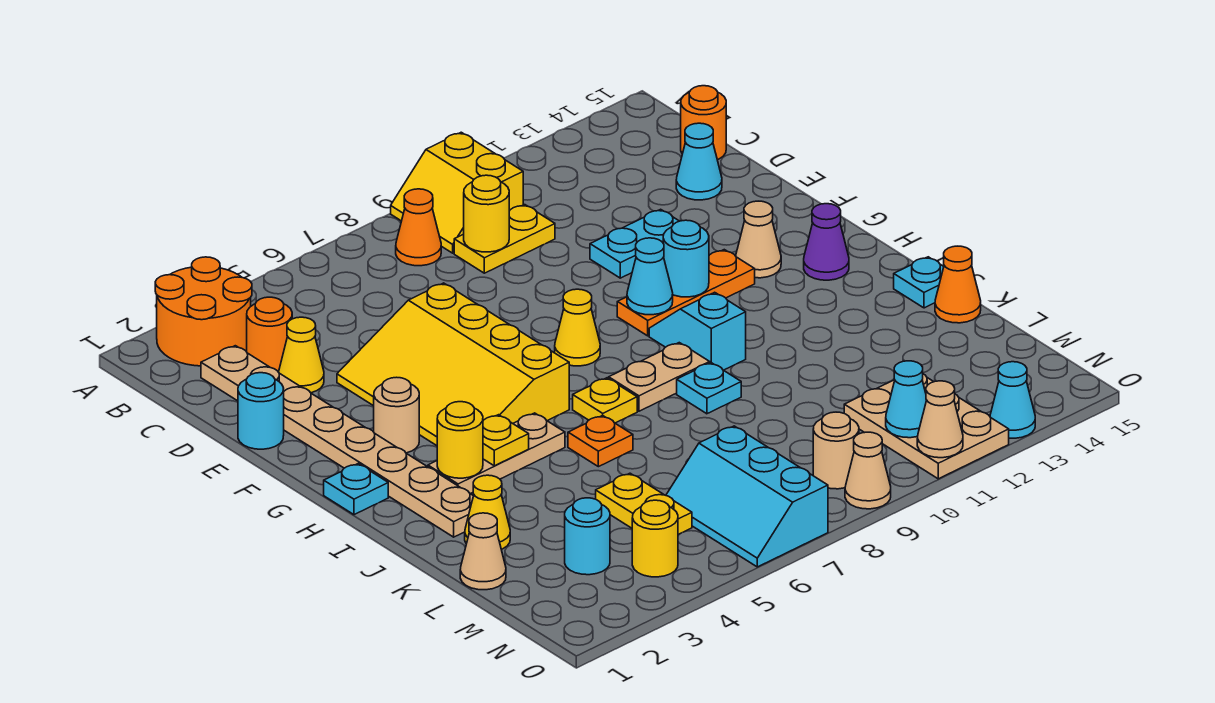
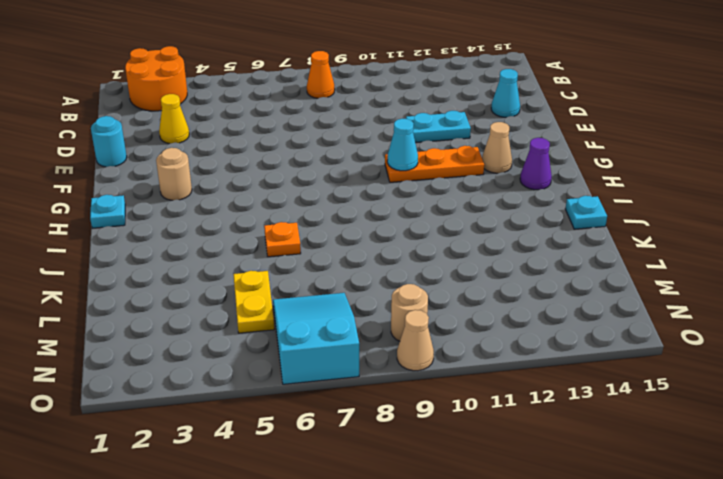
cyan slope M6:O7 level 1 top O -> cyan slope M6:O7 level 1 top 7
none -> yellow slope A9:B10 level 1 top 10
none -> tan plate C2:J2 level 1
none -> orange round brick C3 level 1
none -> yellow plate C9:C10 level 1

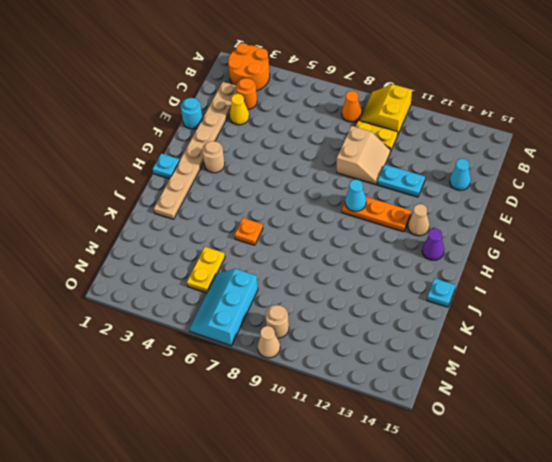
tan slope D9:E10 level 1 top 9 -> none
none -> orange round brick C15 level 1
none -> yellow slope E4:H6 level 1 top 6
none -> yellow cone G8 level 1
none -> cyan slope H10:I10 level 1 top I

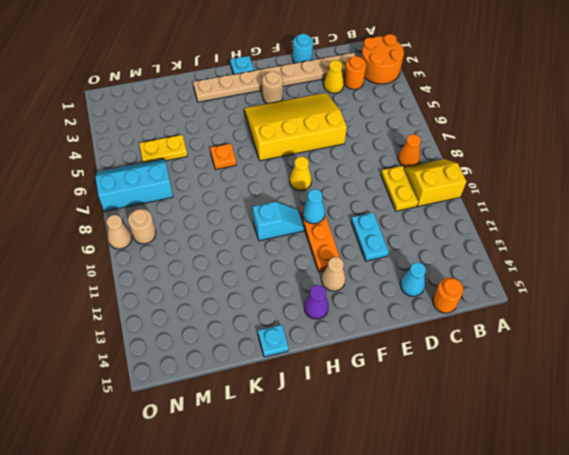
none -> tan plate I3:I5 level 1
none -> yellow plate I7 level 1
none -> tan plate I8:I9 level 1
none -> cyan plate J9 level 1

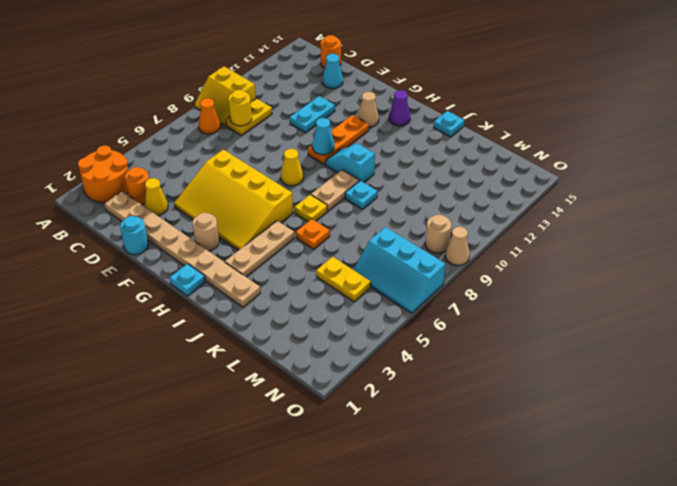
none -> yellow cone K2 level 1
none -> orange cone K15 level 1
none -> tan cone L1 level 1
none -> cyan round brick M3 level 1

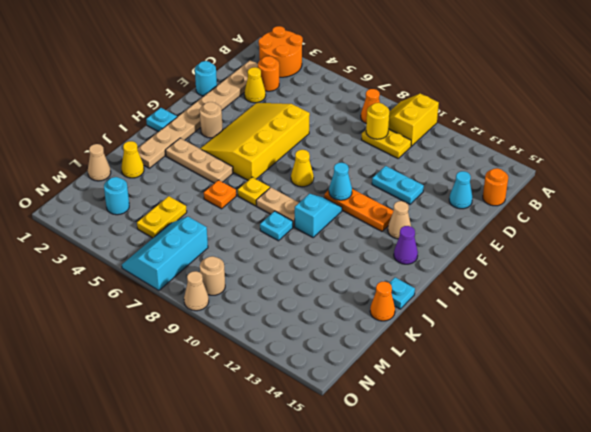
none -> tan plate M11:O12 level 1
none -> yellow round brick N4 level 1
none -> cyan cone O13 level 1
none -> cyan round brick G11 level 2

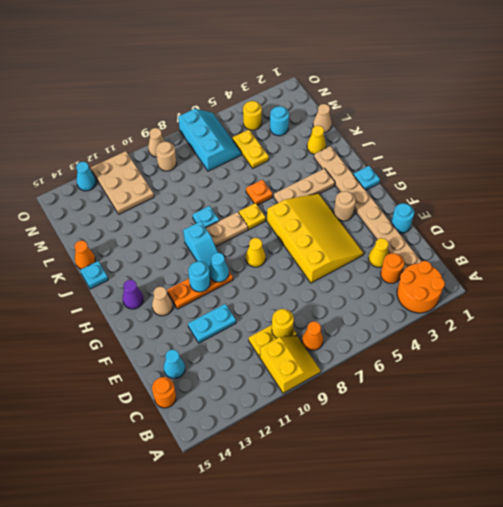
none -> yellow round brick I3 level 2
none -> yellow plate I4 level 2
none -> cyan cone N11 level 2
none -> tan cone O11 level 2

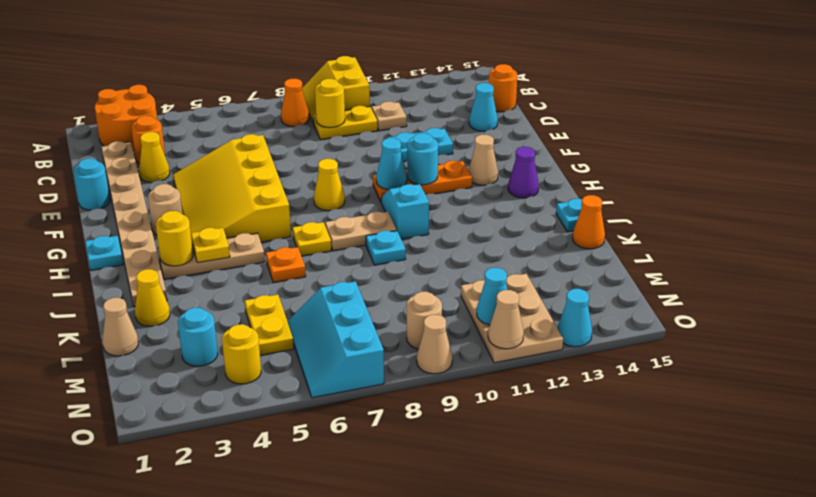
tan plate C11 level 1 -> none

